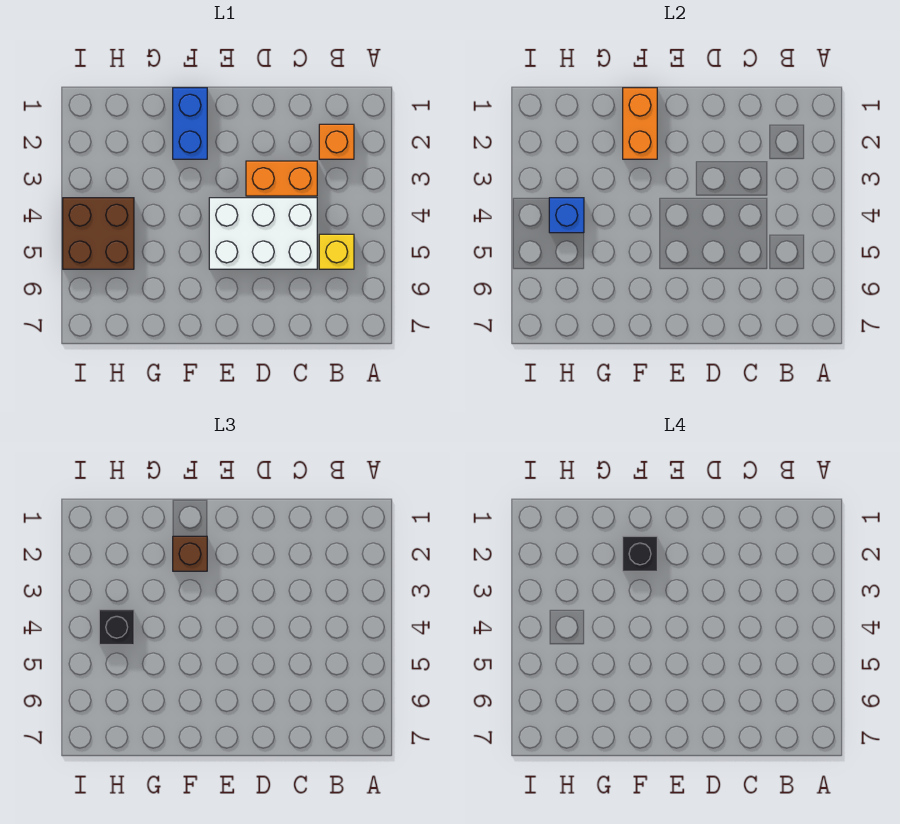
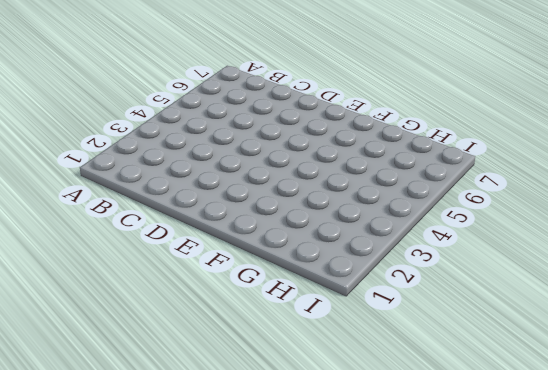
none -> orange brick B2 level 1
none -> yellow brick B5 level 1

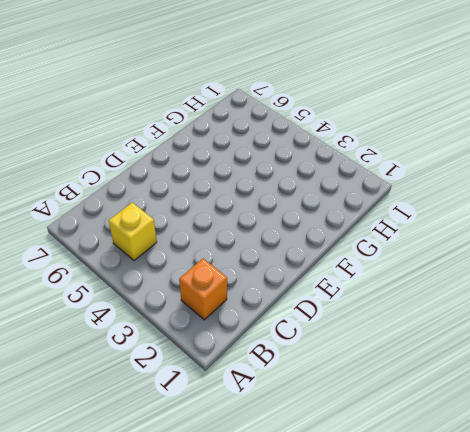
none -> orange brick C3:D3 level 1
none -> white brick C4:E5 level 1

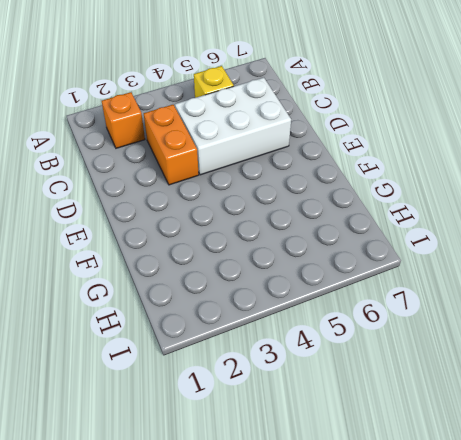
white brick C4:D6 level 1 -> white brick C4:E5 level 1
none -> blue brick F1:F2 level 1
none -> brown brick H4:I5 level 1

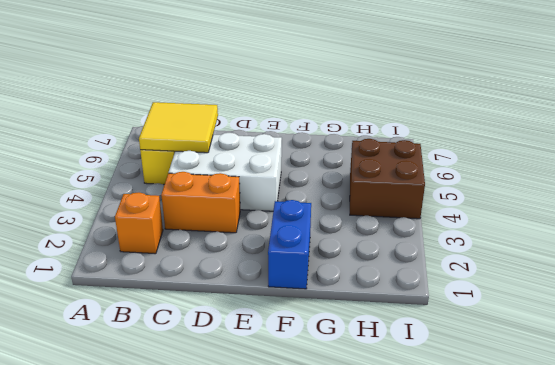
yellow tile B5:C6 level 2 -> none
none -> orange brick F1:F2 level 2
none -> blue brick H4 level 2

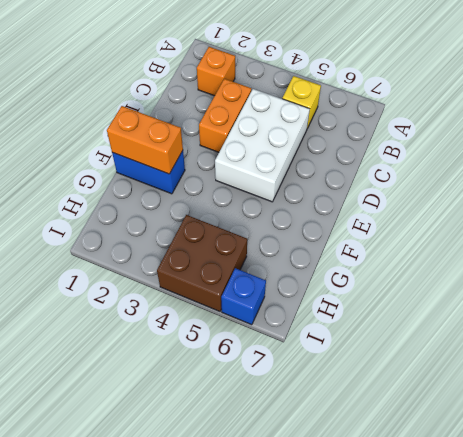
blue brick I6 level 1 -> blue brick H4 level 2
none -> brown brick F2 level 3
none -> black brick H4 level 3

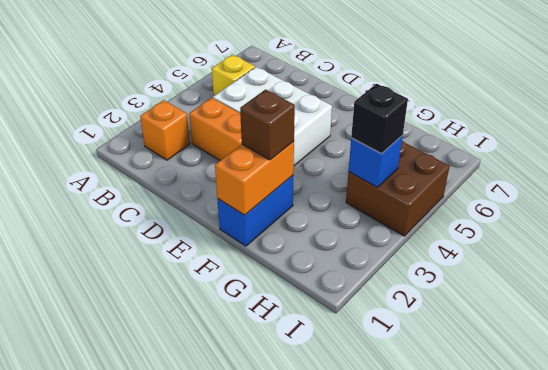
none -> black brick F2 level 4

